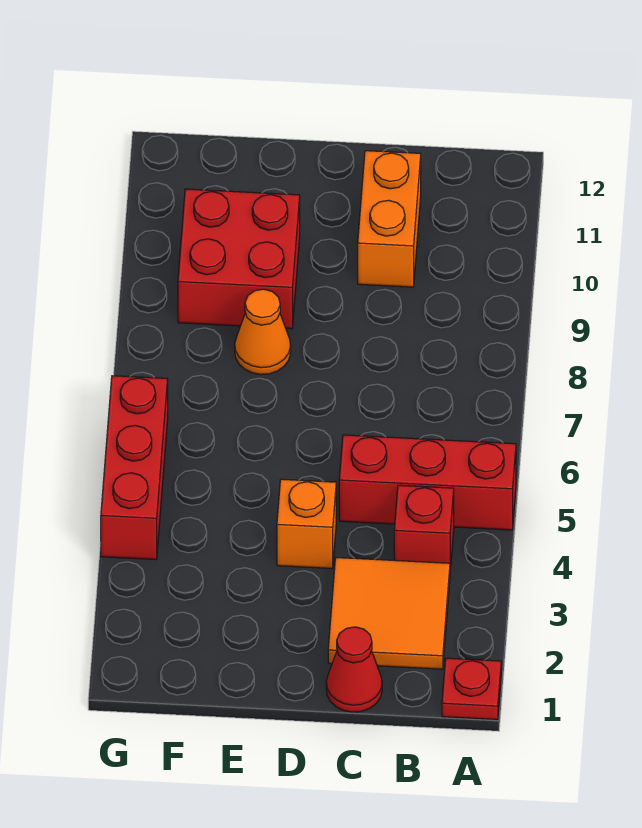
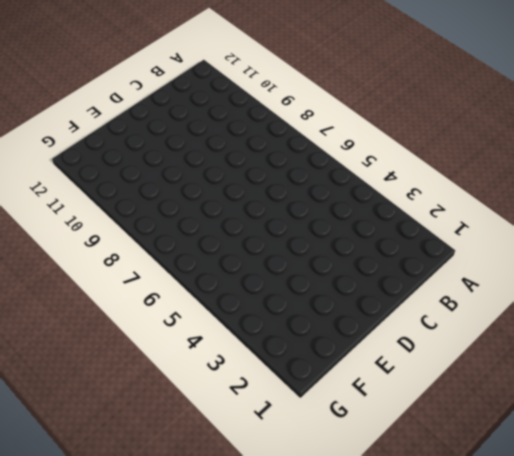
none -> red plate A1 level 1
none -> red brick A5:C5 level 1

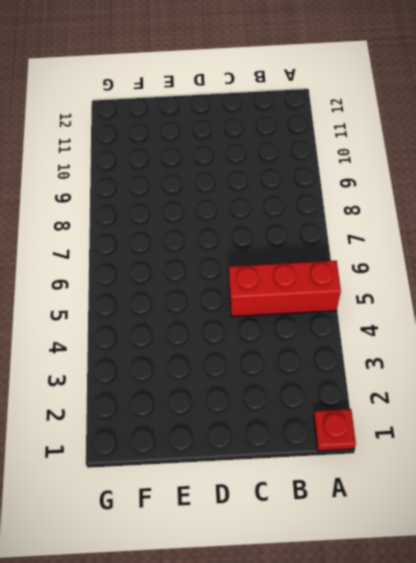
none -> orange tile B2:C3 level 1
none -> red brick B4 level 1

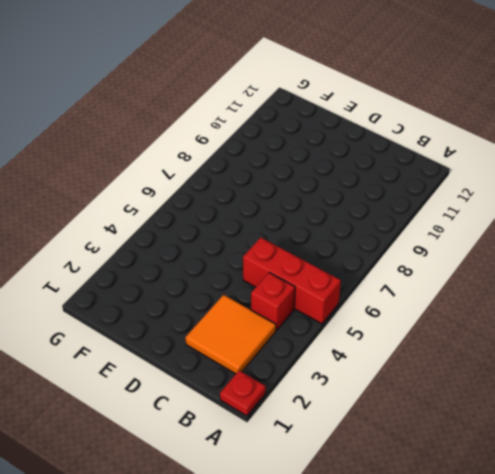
none -> red cone C1 level 1
none -> orange brick C10:C11 level 1

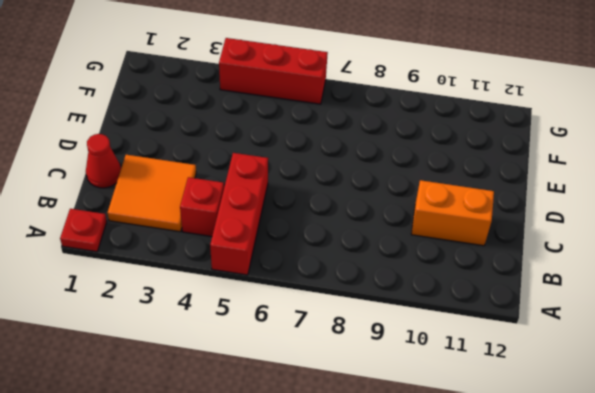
none -> orange brick D4 level 1
none -> orange cone E8 level 1

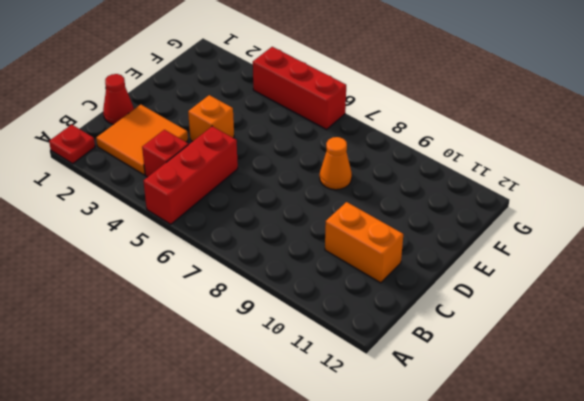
none -> red brick E9:F10 level 1

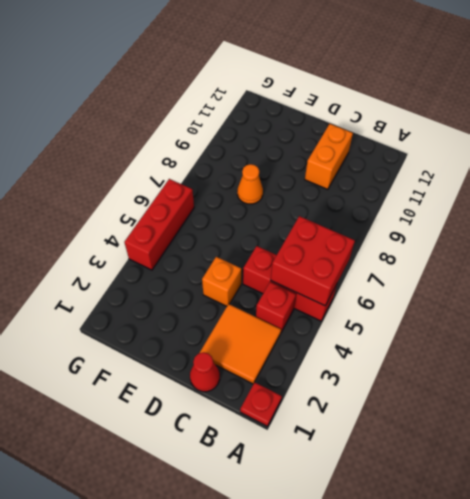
red brick A5:B6 level 2 -> red brick E9:F10 level 1

